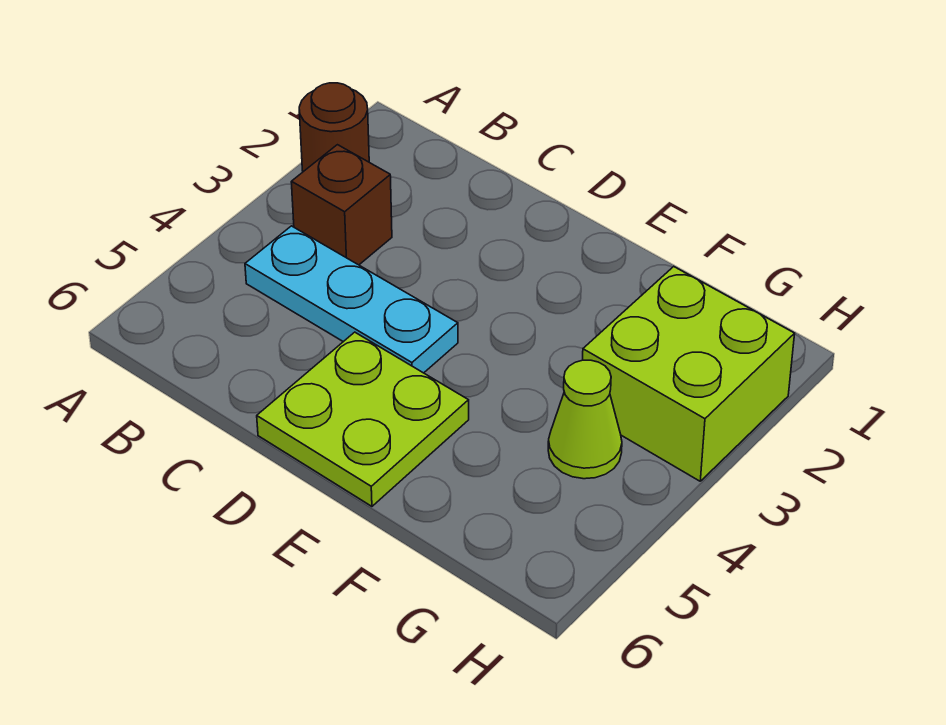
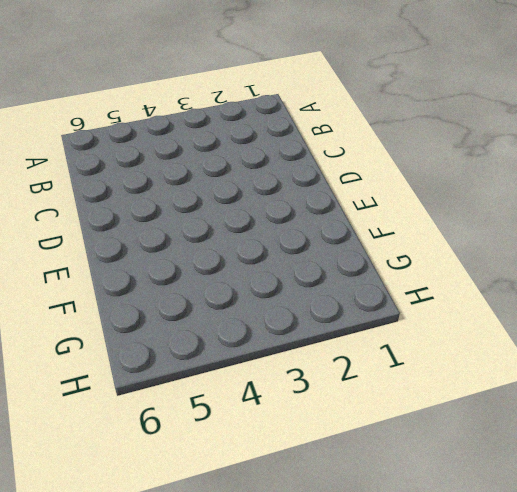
none -> brown round brick A2 level 1
none -> brown brick B3 level 1

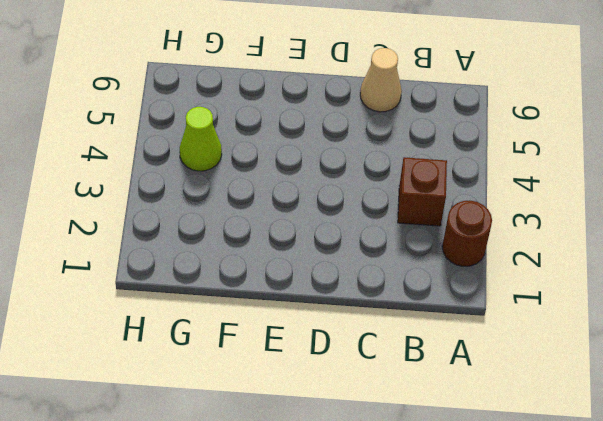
tan cone C6 level 1 -> none
none -> cyan plate B4:D4 level 1
none -> lime plate D5:E6 level 1

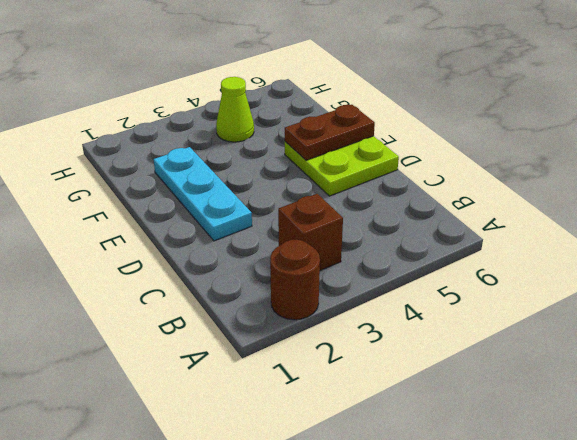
cyan plate D2:F2 level 1 -> cyan plate B4:D4 level 1
brown plate E5:E6 level 2 -> none
none -> lime brick G2:H3 level 1

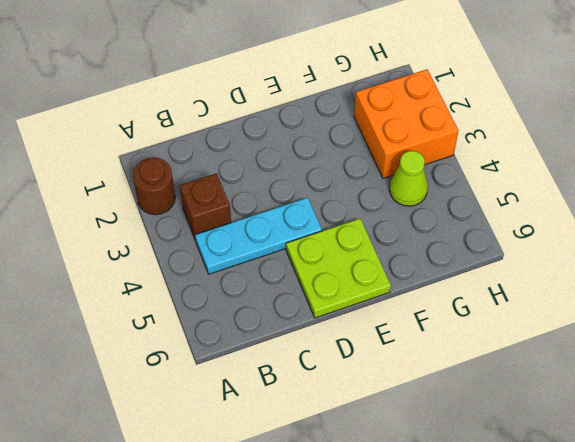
orange brick G2:H3 level 1 -> lime brick G2:H3 level 1

